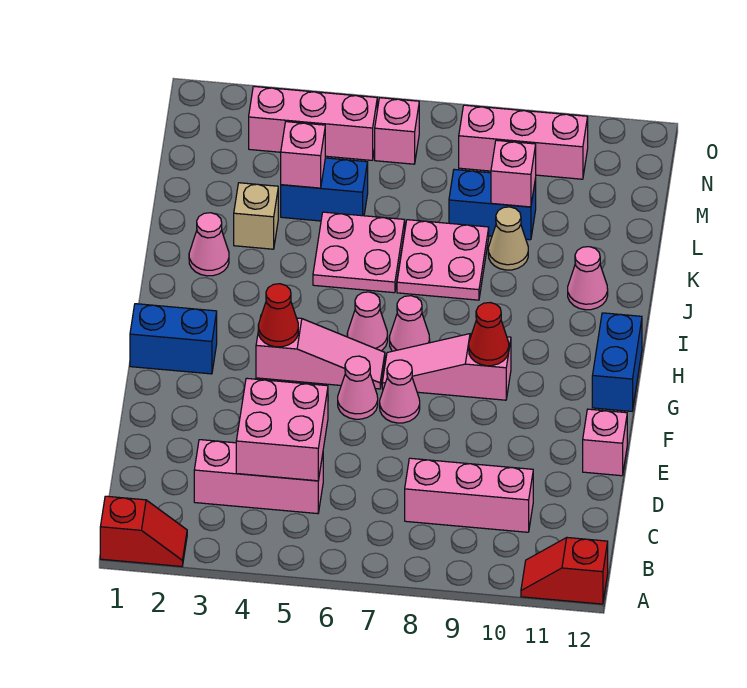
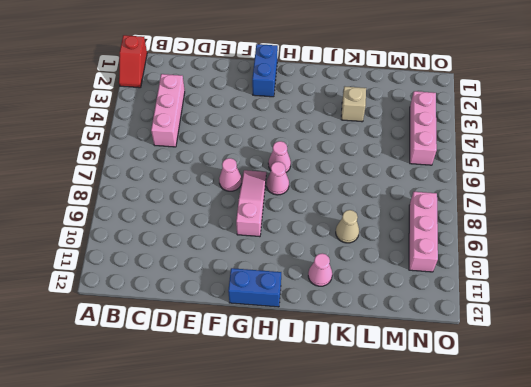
none -> red slope A11:A12 level 1 top 12
none -> pink brick C8:C10 level 1
none -> pink brick E12 level 1

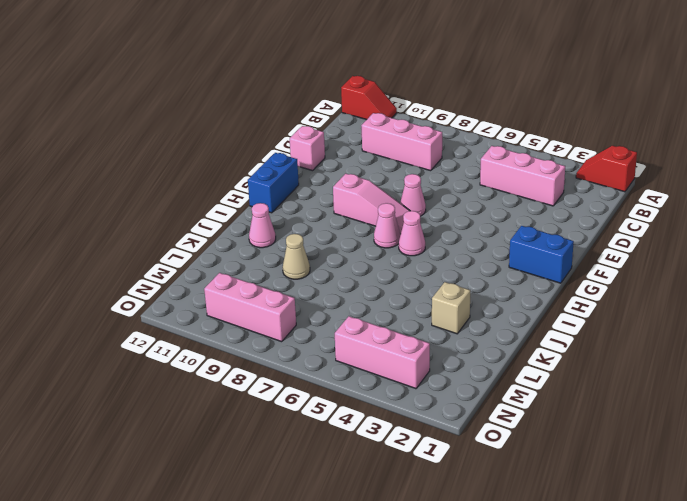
none -> pink cone F6 level 1
none -> pink slope G4:G6 level 1 top 4
none -> pink cone J2 level 1

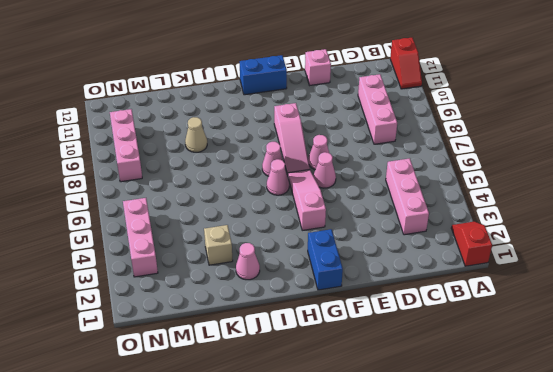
none -> pink plate J5:K6 level 1
none -> pink plate J7:K8 level 1
none -> pink cone J11 level 1

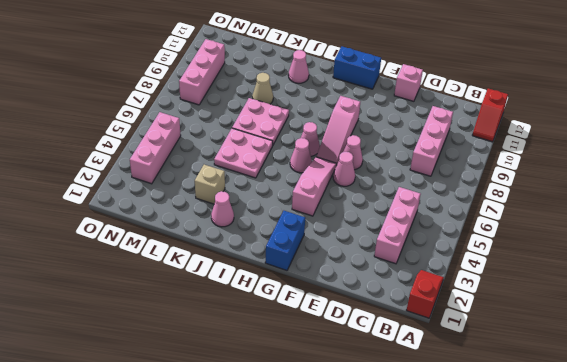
none -> blue brick L4:L5 level 1
none -> blue brick L8:L9 level 1
none -> pink brick N6 level 1

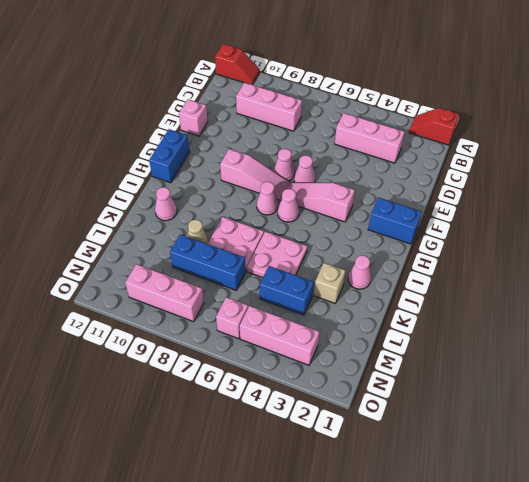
blue brick L7:L9 level 1 -> blue brick L8:L9 level 1
none -> pink brick C4:D5 level 2
none -> red cone G4 level 2
none -> red cone G9 level 2

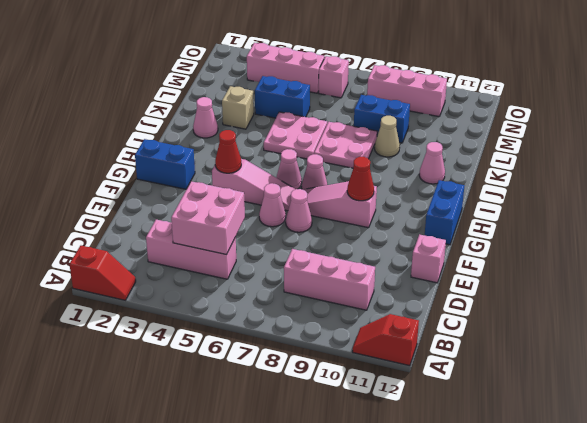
none -> pink brick L4 level 2
none -> pink brick L9 level 2

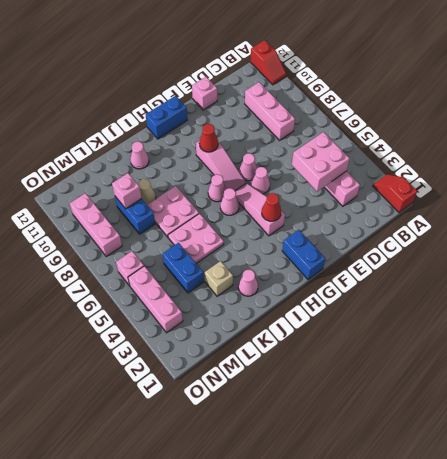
none -> pink brick L4 level 2

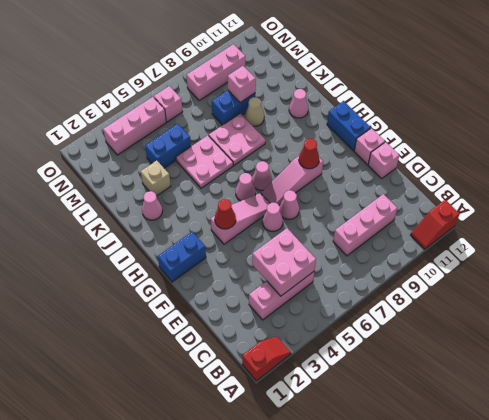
pink brick F12 level 1 -> pink brick L4 level 2

